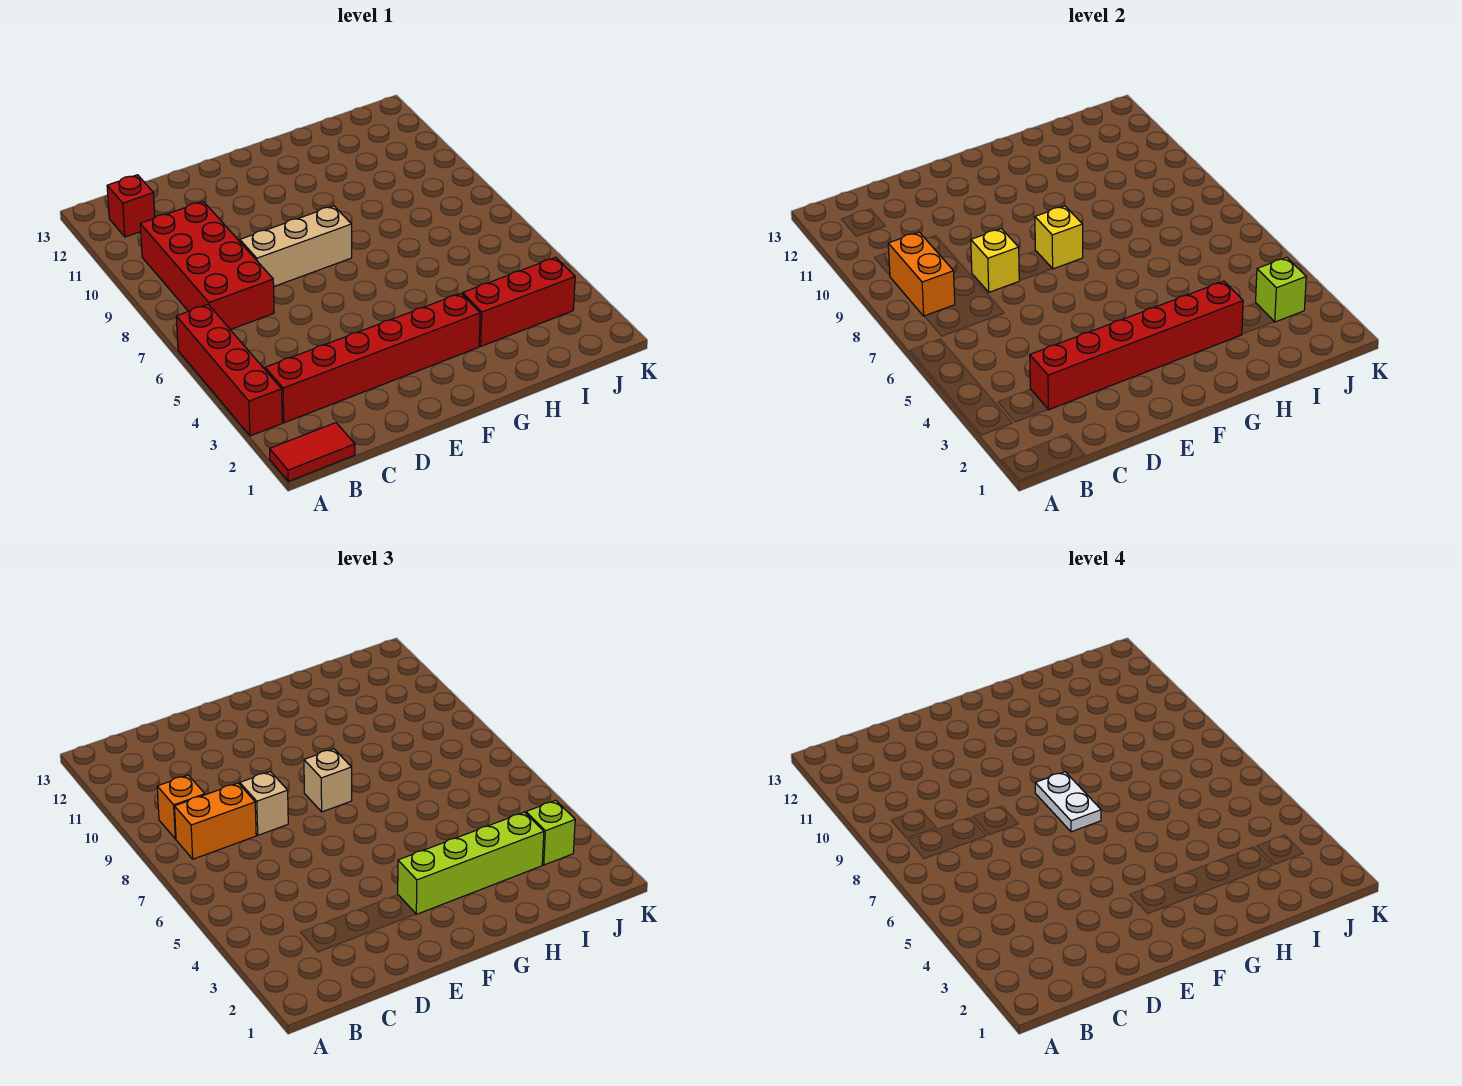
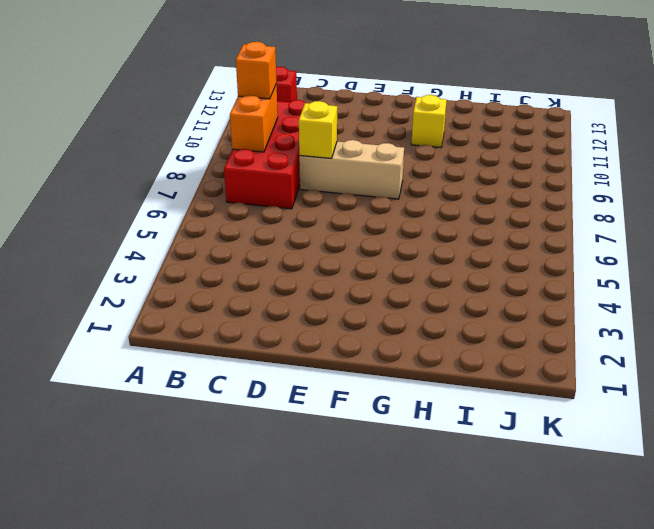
yellow brick G11 level 1 -> yellow brick F8 level 2
none -> red tile A1:B1 level 1
none -> red brick A3:A6 level 1
none -> red brick B3:G3 level 1

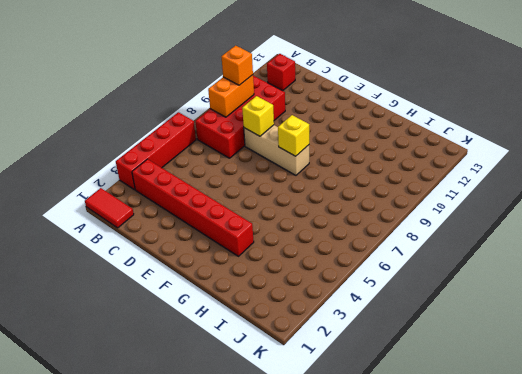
none -> red brick H3:J3 level 1
none -> red brick C3:H3 level 2
none -> lime brick J3 level 2

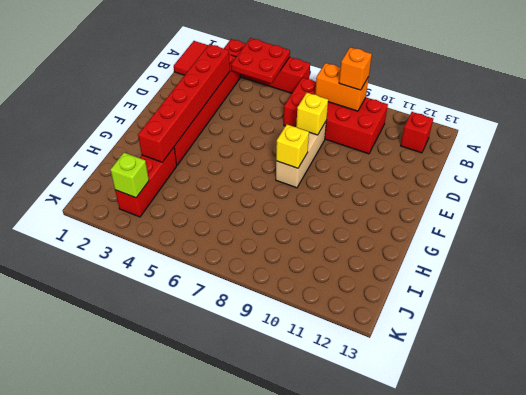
red plate A4:B5 level 2 -> none
none -> orange brick B8:C8 level 3
none -> tan brick D8 level 3
none -> lime brick F3:I3 level 3

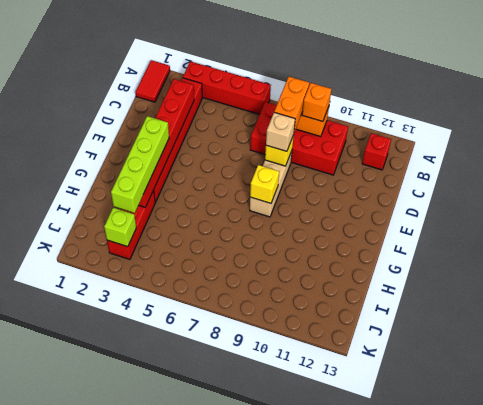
none -> tan brick F8 level 3
none -> lime brick J3 level 3
none -> white plate F7:F8 level 4

